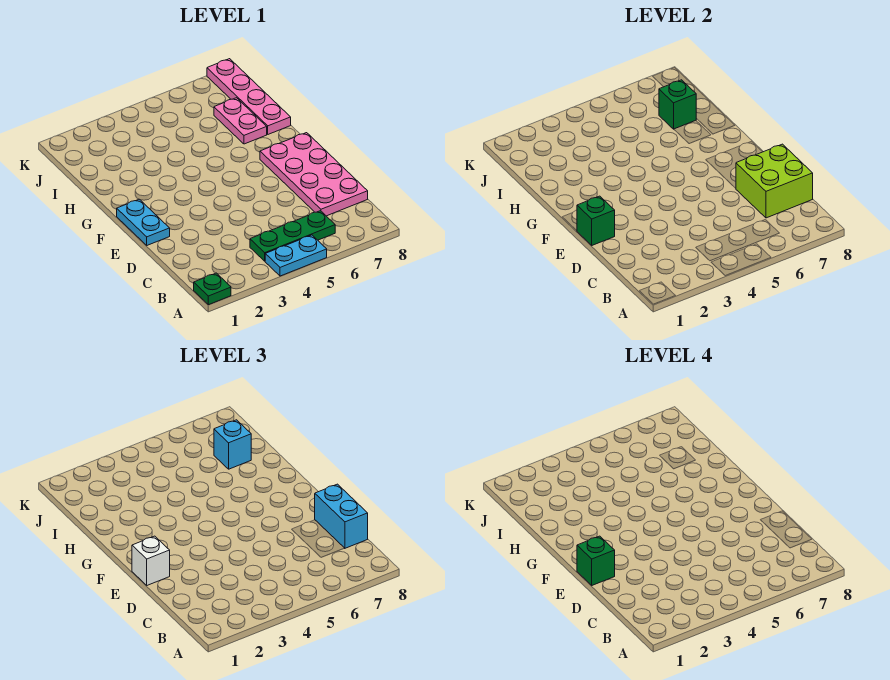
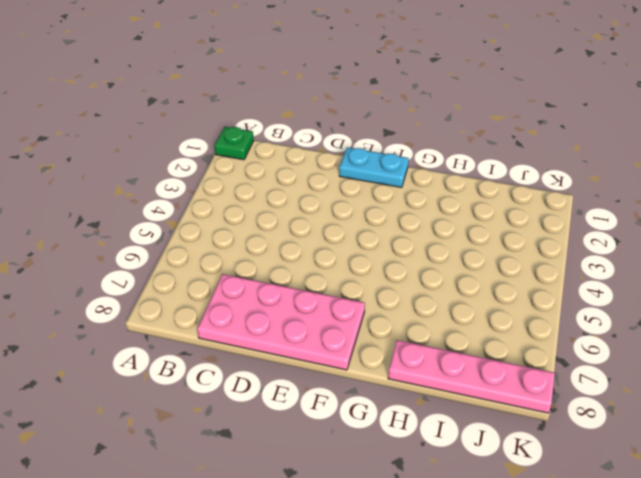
none -> cyan plate A4:A5 level 1
none -> green plate B4:B6 level 1
none -> pink plate H7:I7 level 1

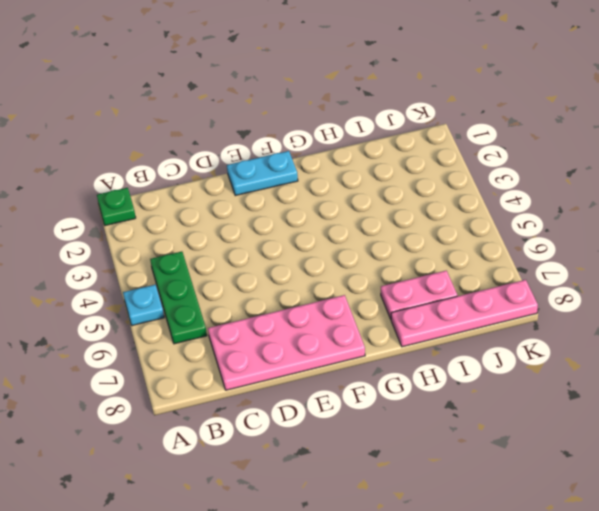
cyan plate A5 level 1 -> cyan plate A4:A5 level 1
none -> lime brick C7:D8 level 2
none -> green brick E1 level 2
none -> green brick I7 level 2

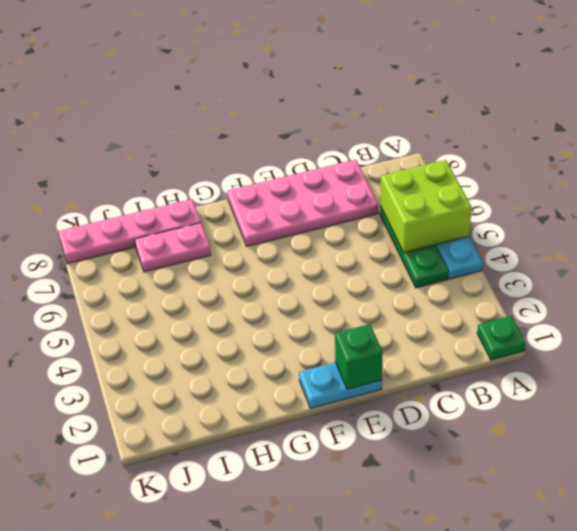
lime brick A5:B6 level 2 -> lime brick C7:D8 level 2
none -> green brick I7 level 2
none -> cyan brick C8:D8 level 3
none -> white brick E1 level 3

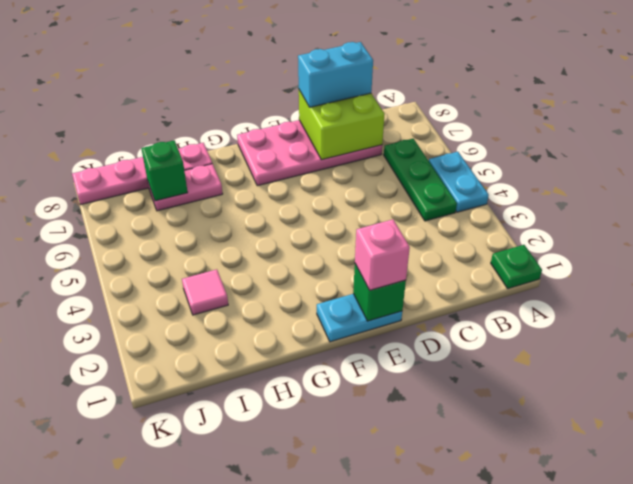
pink brick E1 level 3 -> white brick E1 level 3
pink tile I3 level 1 -> none
none -> cyan brick I7 level 3
none -> green brick E1 level 4

